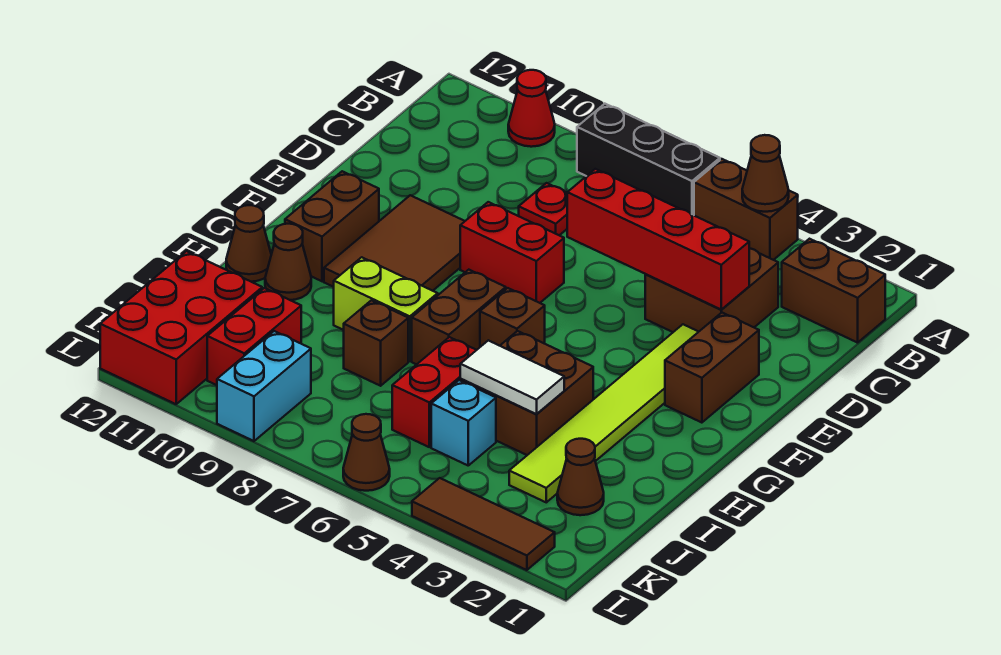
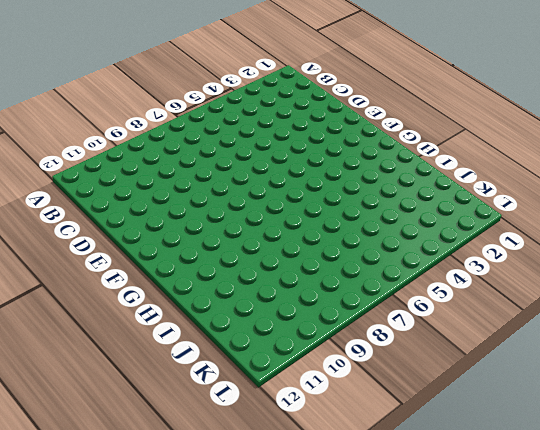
none -> brown brick A4:A5 level 1
none -> black brick A6:A8 level 1
none -> red cone A10 level 1

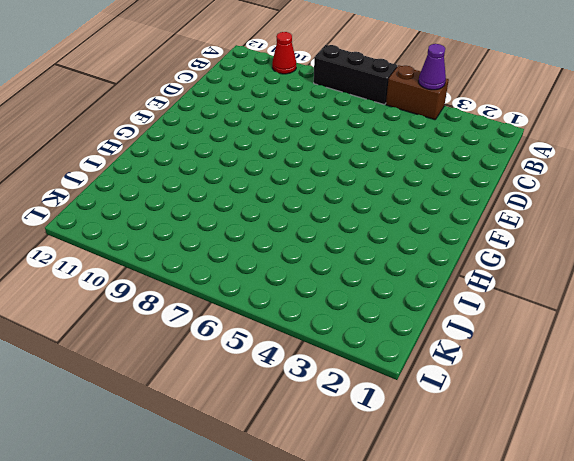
purple cone A4 level 2 -> brown cone A4 level 2
none -> brown brick B1:B2 level 1
none -> brown brick C3:D4 level 1
none -> red plate C8 level 1

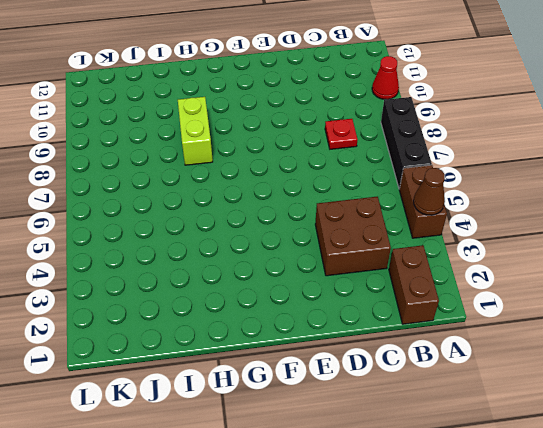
none -> brown brick E2:F2 level 1
none -> lime tile E3:J3 level 1
none -> red brick E7:E8 level 1

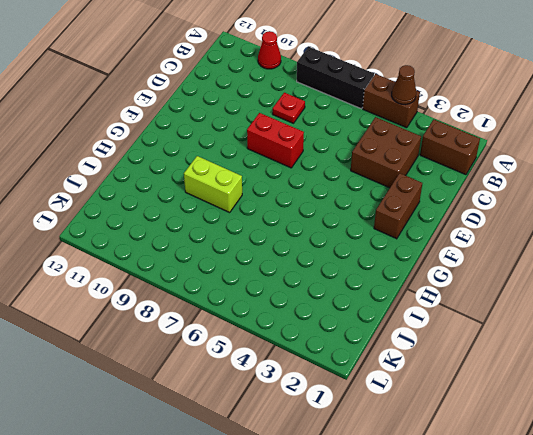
none -> lime tile E3:J3 level 1
none -> brown tile E9:G10 level 1
none -> brown brick F11:G11 level 1

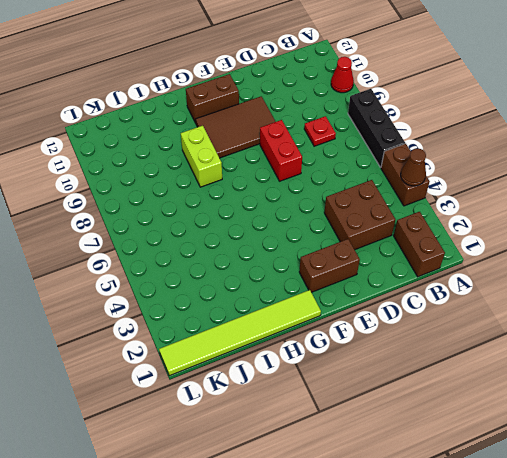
lime tile G1:L1 level 1 -> lime tile E3:J3 level 1
none -> brown brick G6 level 1
none -> brown brick G7:H7 level 1
none -> brown brick H4:I5 level 1

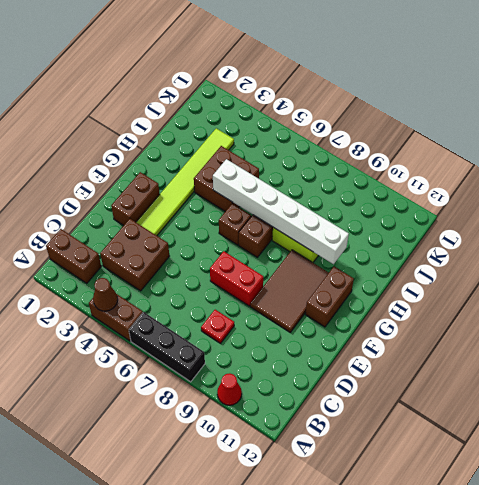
white brick H5:H10 level 2 -> none
none -> brown cone H11 level 1
none -> brown cone H12 level 1
none -> red brick I6:J6 level 1

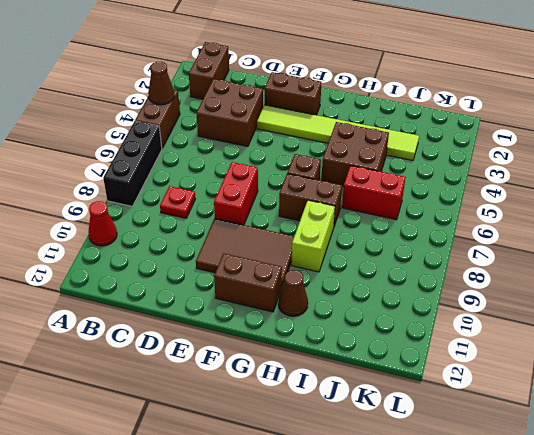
none -> brown cone H12 level 1
none -> brown brick I8 level 1
none -> brown cone J2 level 1

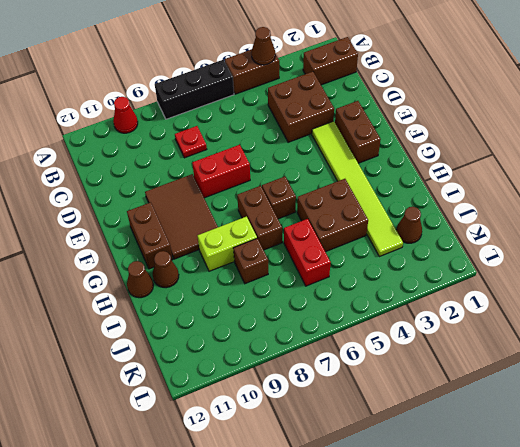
none -> cyan brick J5 level 1
none -> red brick J10:K10 level 1
none -> red brick J11:L12 level 1

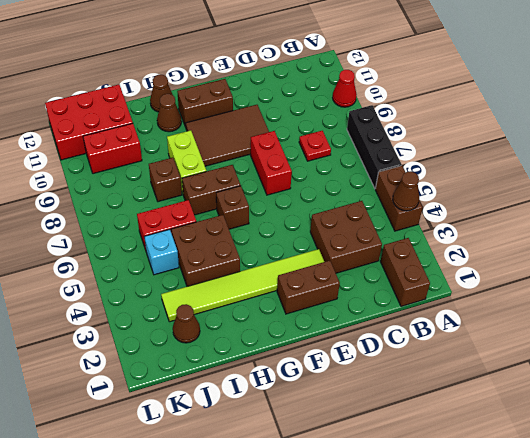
none -> cyan brick K9:L9 level 1
none -> brown tile L2:L4 level 1
none -> brown cone L6 level 1

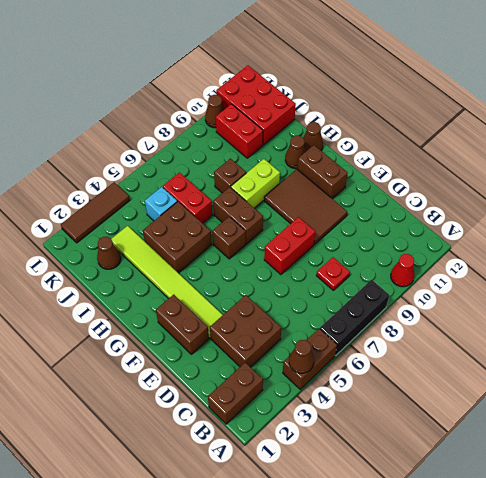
brown cone L10 level 1 -> brown cone L6 level 1
none -> cyan brick K9:L9 level 1
none -> red brick D3:D6 level 2
none -> white tile I4:I5 level 2

